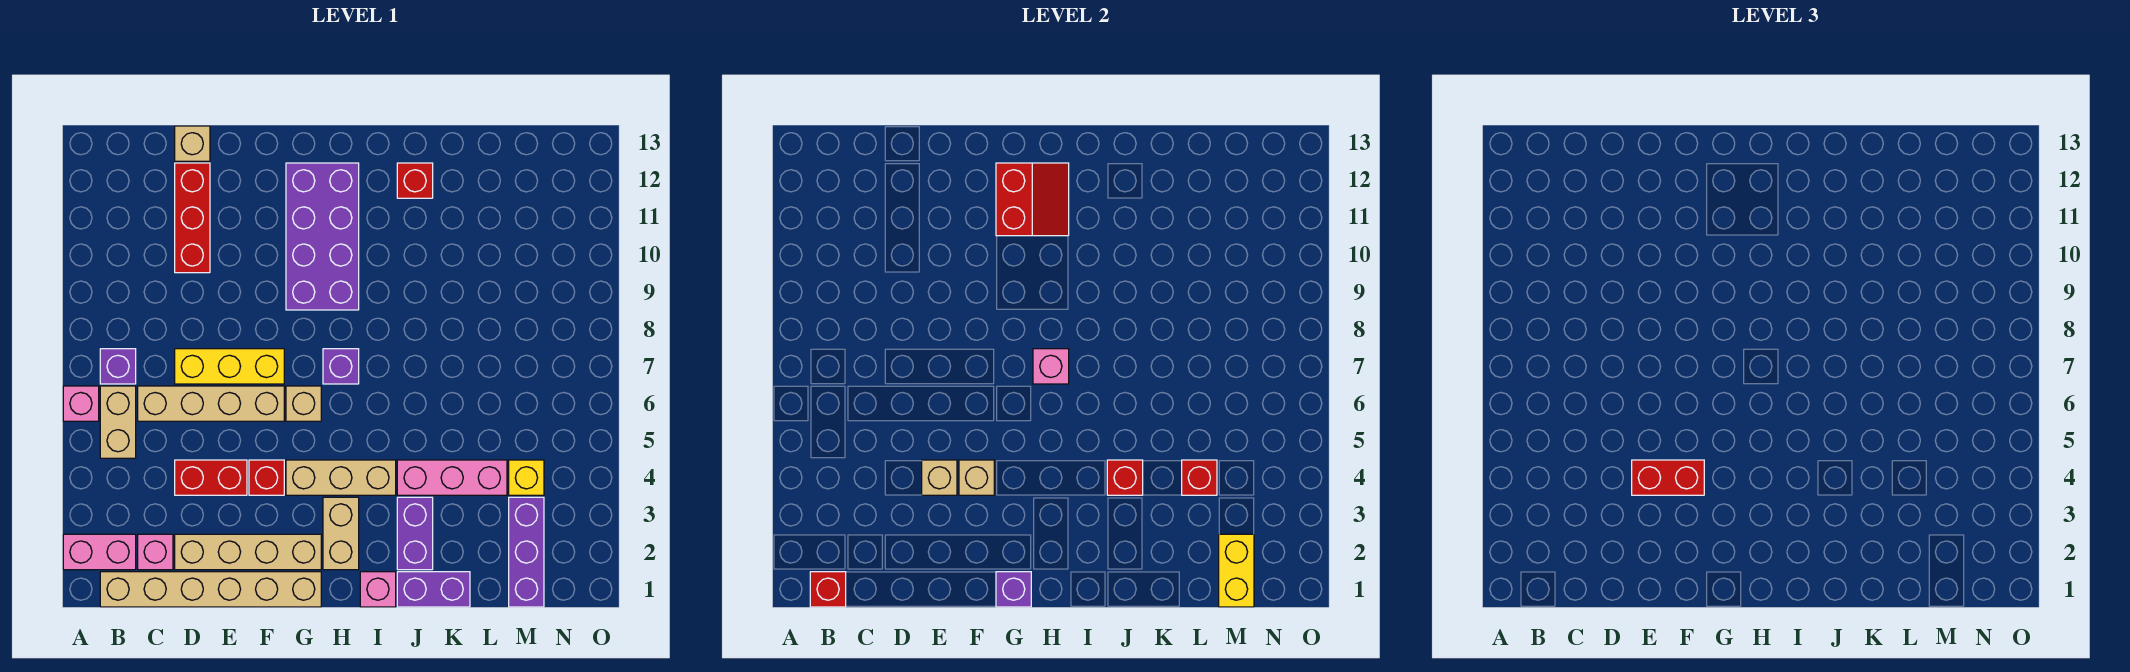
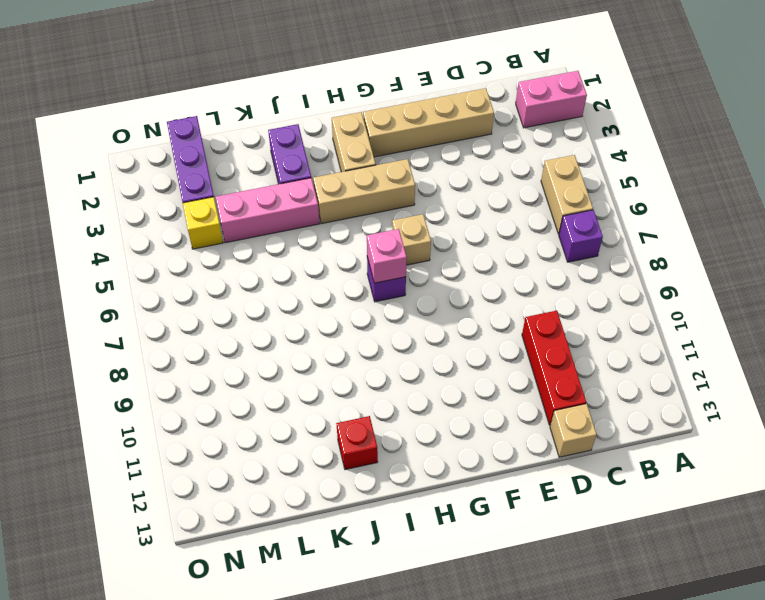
none -> pink brick A6 level 1
none -> tan brick B1:G1 level 1
none -> pink brick C2 level 1
none -> tan brick C6:F6 level 1

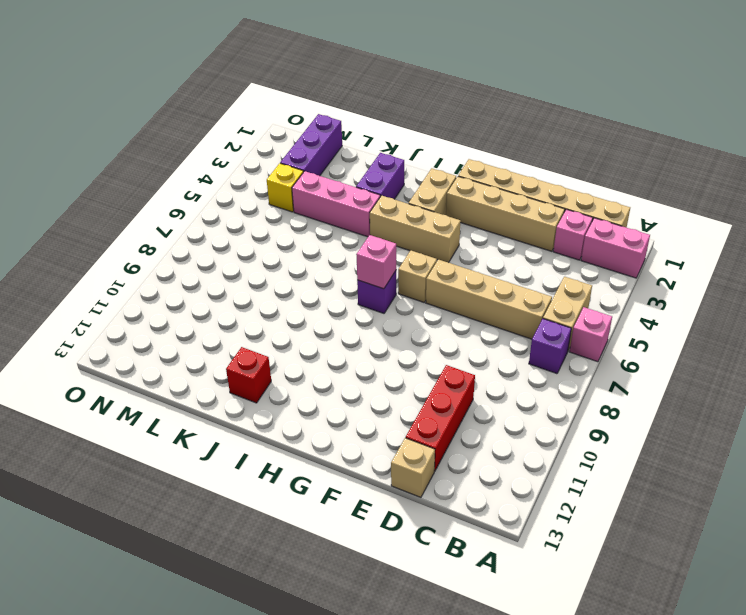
none -> red brick D4:E4 level 1
none -> yellow brick D7:F7 level 1
none -> red brick F4 level 1
none -> purple brick G9:H12 level 1

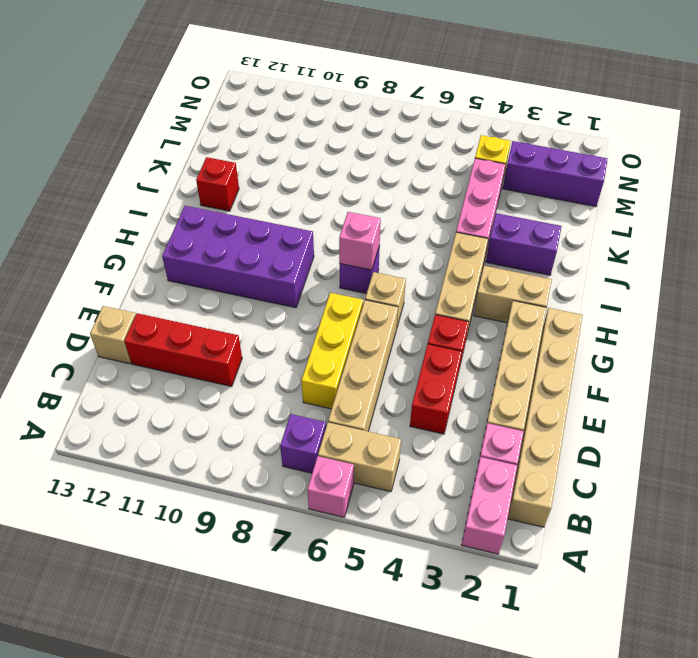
none -> pink brick I1 level 1
none -> purple brick J1:K1 level 1
none -> red brick B1 level 2
none -> tan brick E4 level 2

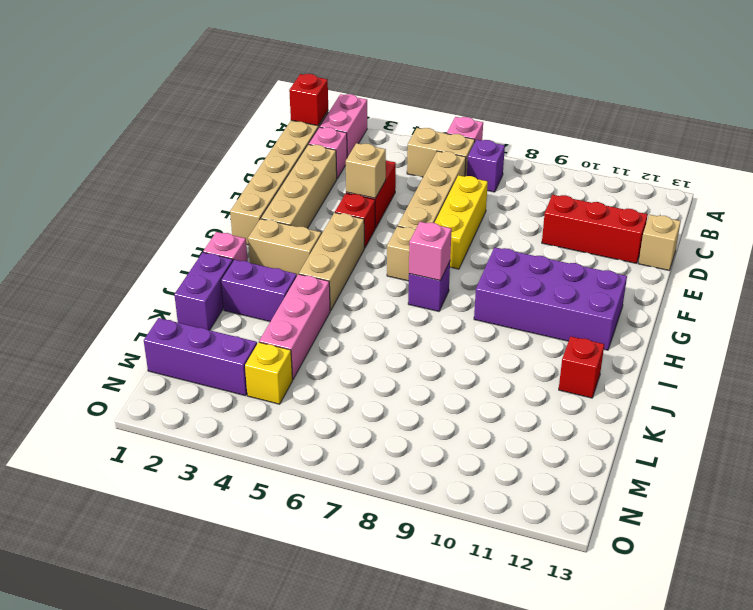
none -> tan brick F4 level 2
none -> purple brick G1 level 2
none -> red slope G11:H12 level 2 top G
none -> red brick J4 level 2

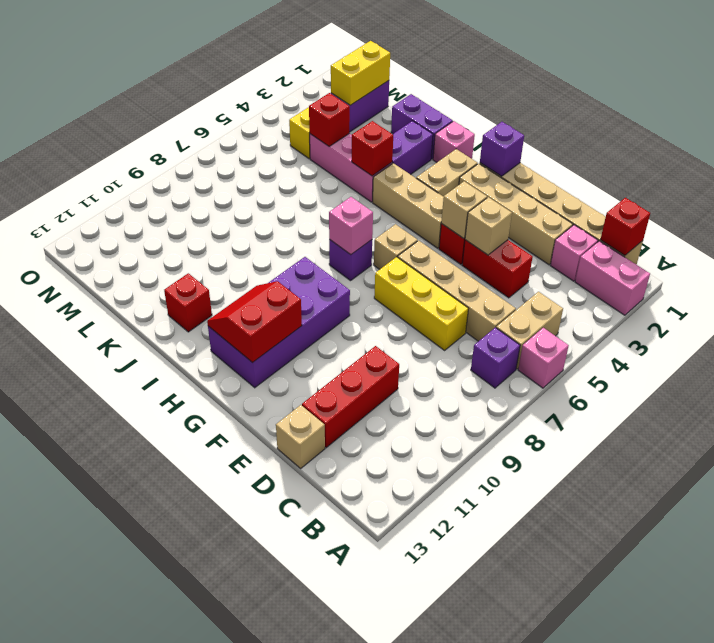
none -> red brick E4:F4 level 3

